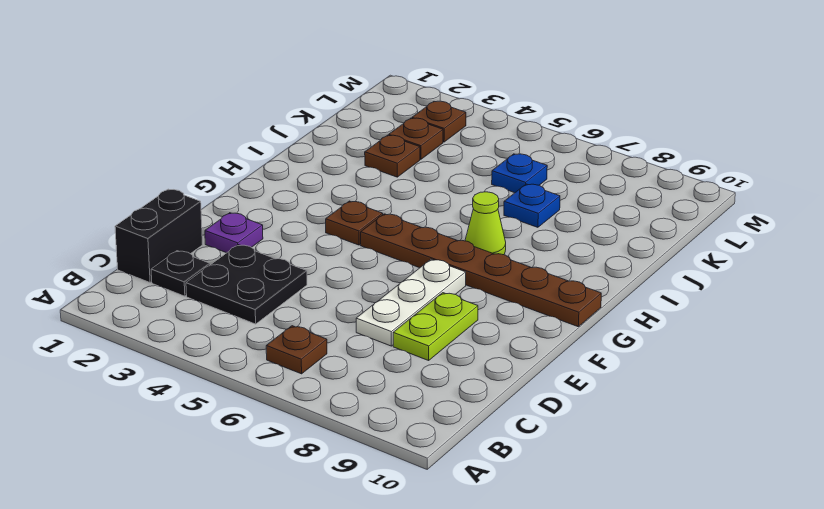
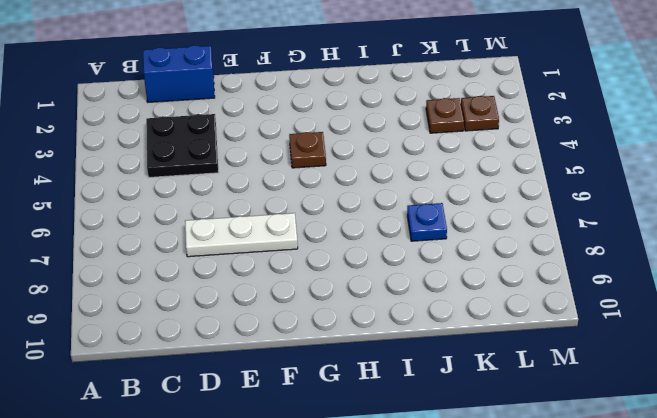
blue brick C1:D1 level 1 -> black brick C1:D1 level 1
none -> brown plate B6 level 1
none -> black plate C2 level 1
none -> lime plate D8:E8 level 1

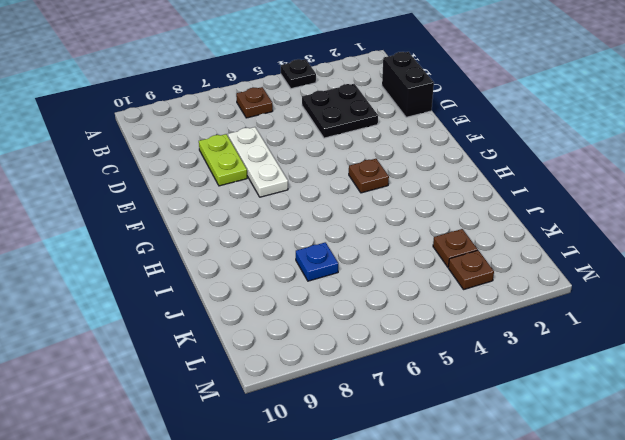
black plate A4 level 1 -> black plate C2 level 1
none -> purple plate E2 level 1
none -> brown plate G5:G10 level 1
none -> lime cone H7 level 1

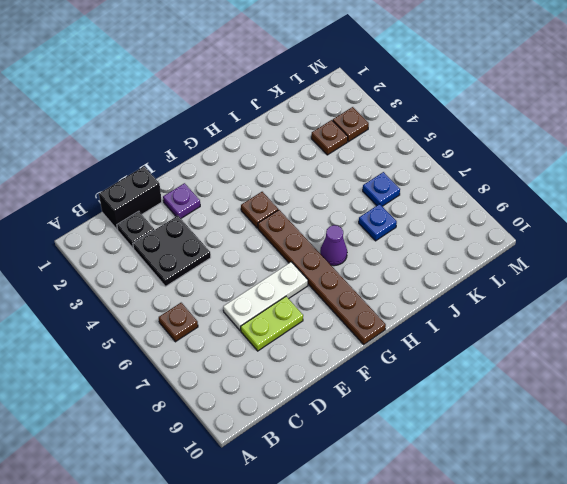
purple cone H7 level 1 -> lime cone H7 level 1
none -> brown plate J3 level 1

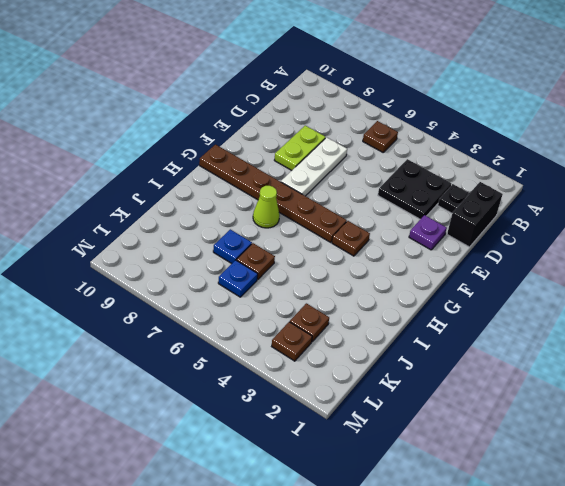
brown plate J6 level 1 -> brown plate J3 level 1

